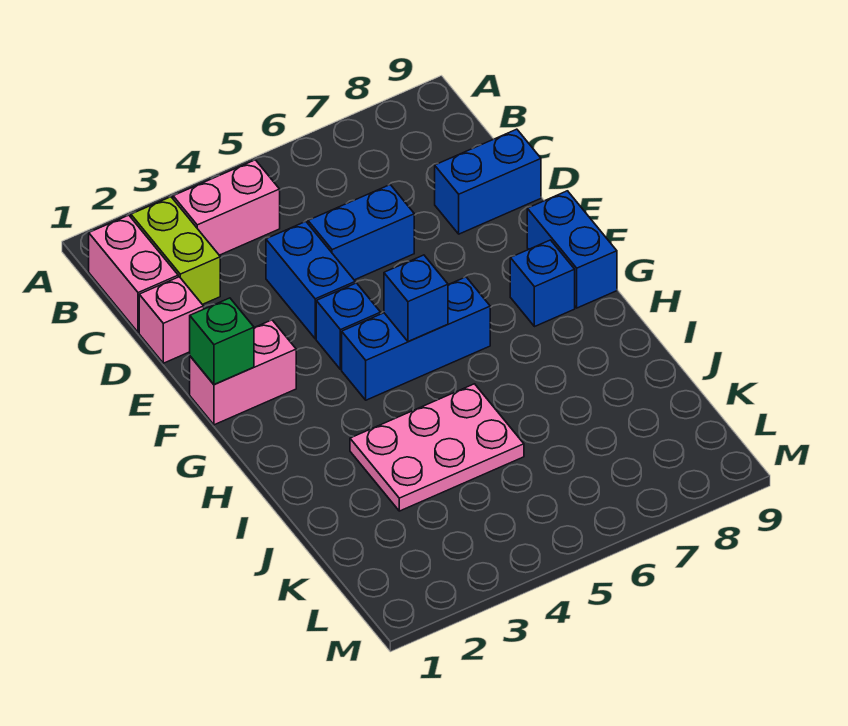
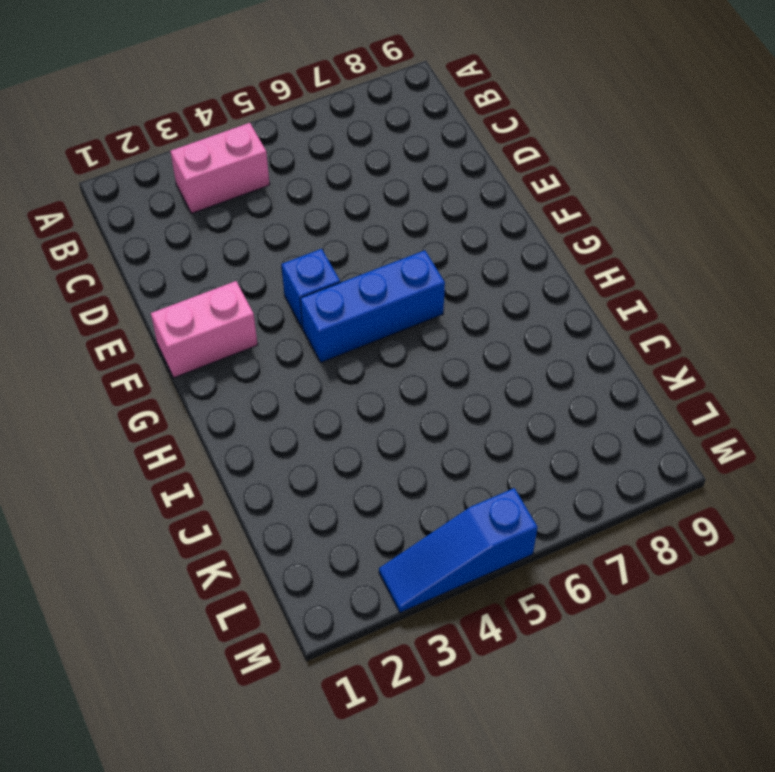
blue slope M3:M5 level 1 top 5 -> none
none -> pink brick B1:C1 level 1
none -> lime brick B2:C2 level 1
none -> pink brick D1 level 1

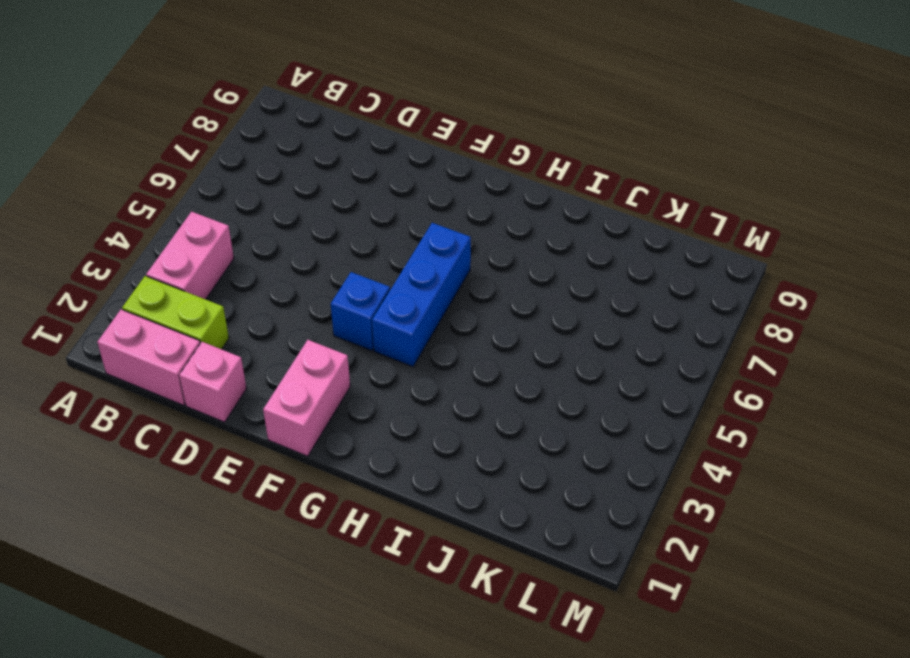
none -> blue brick D4:E4 level 1
none -> blue brick D5:D6 level 1
none -> blue brick D8:D9 level 1

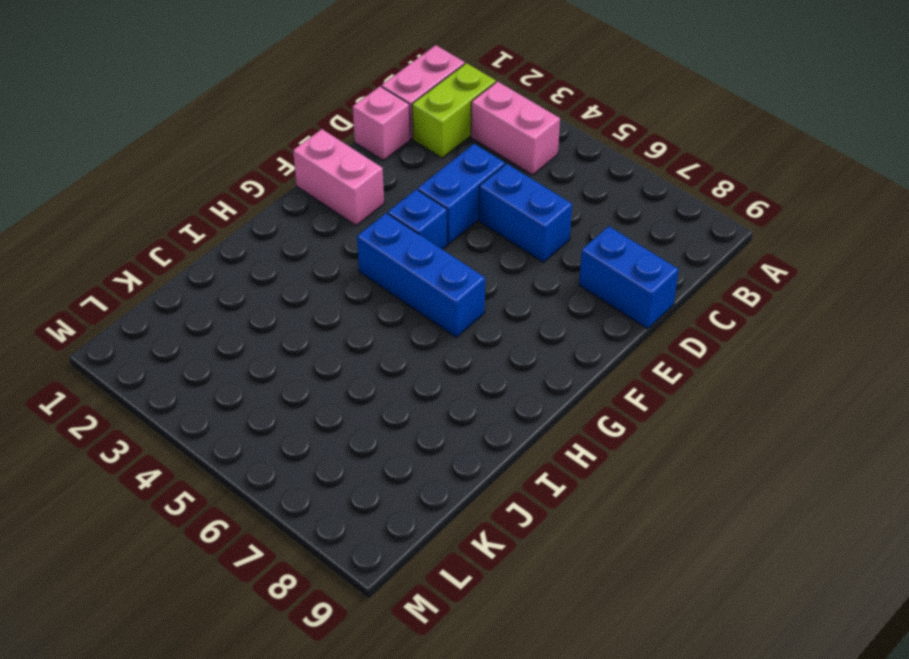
none -> blue brick F9:G9 level 1
none -> blue brick G8 level 1
none -> pink plate I3:J5 level 1

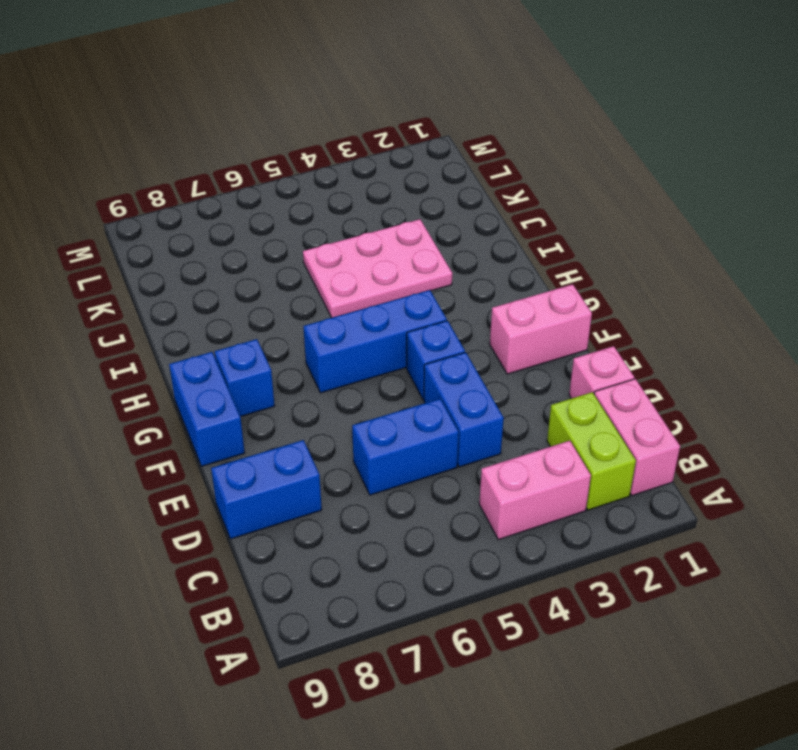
none -> green brick F1 level 2
none -> blue brick G5 level 2

